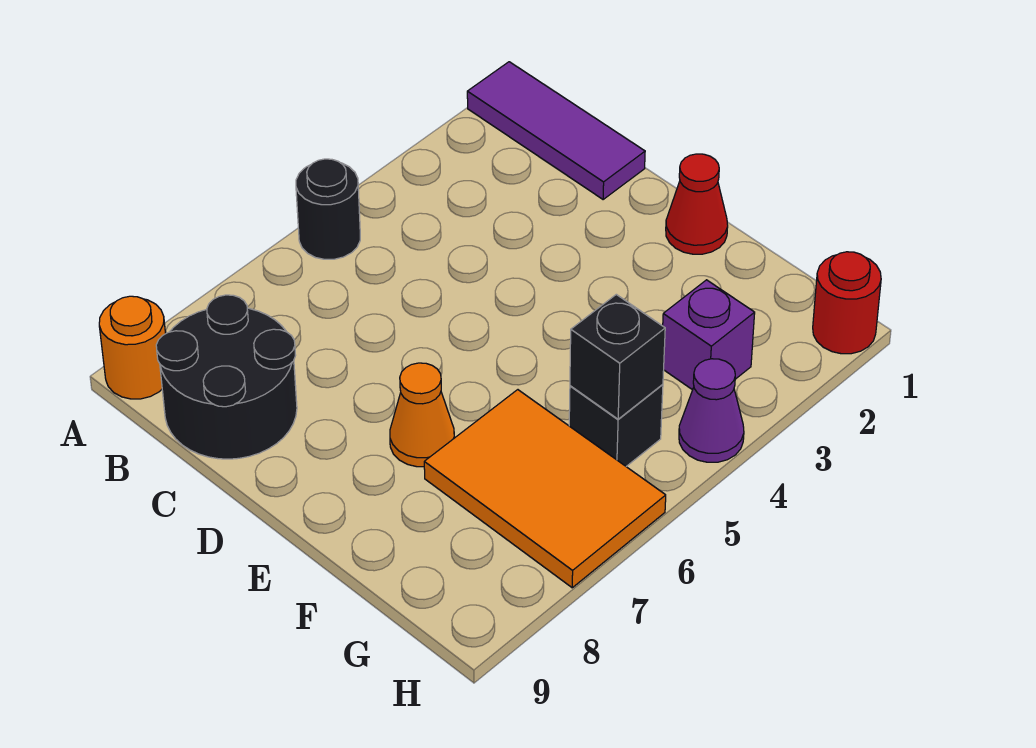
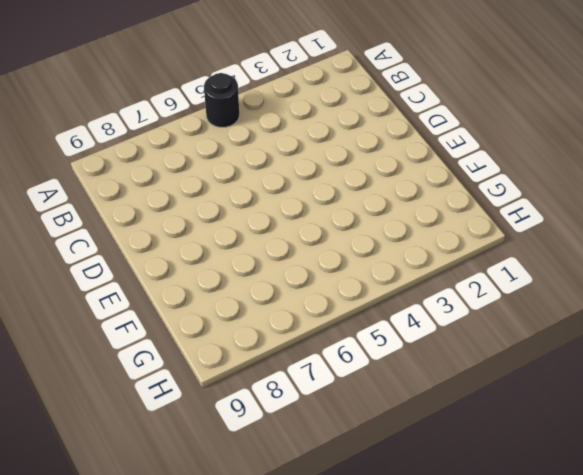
none -> purple tile A1:C1 level 1
none -> orange round brick A9 level 1
none -> black round brick B8:C9 level 1

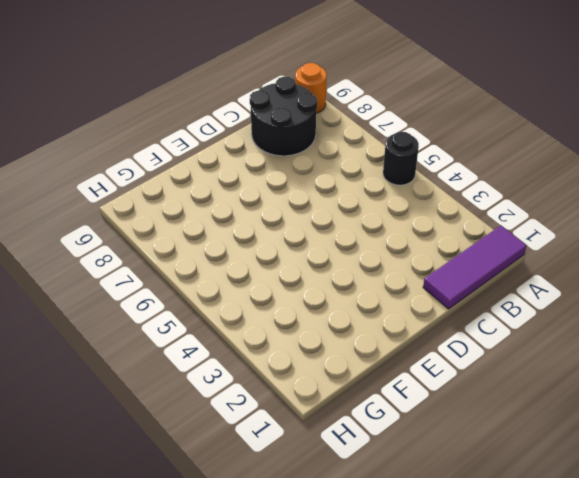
none -> red cone E1 level 1
none -> orange cone E7 level 1
none -> orange tile F6:H7 level 1

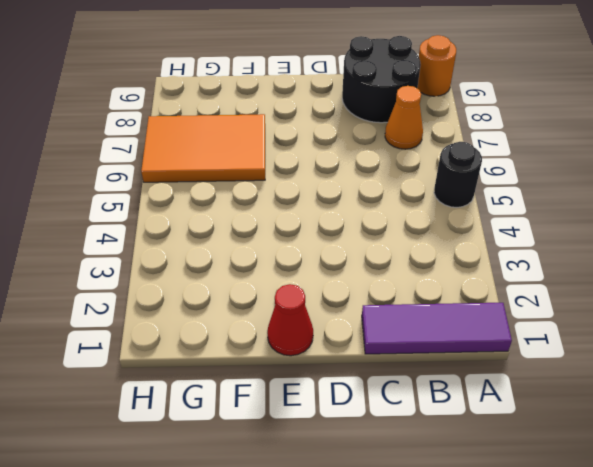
orange cone B7 level 1 -> orange cone E7 level 1
none -> purple brick G3 level 1
none -> black brick G5 level 1
none -> red round brick H1 level 1

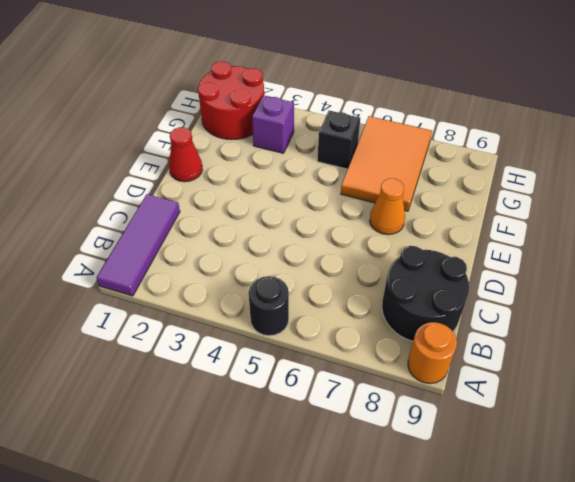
red round brick G1:H2 level 1 -> red round brick H1 level 1
none -> purple cone H4 level 1
none -> black brick G5 level 2

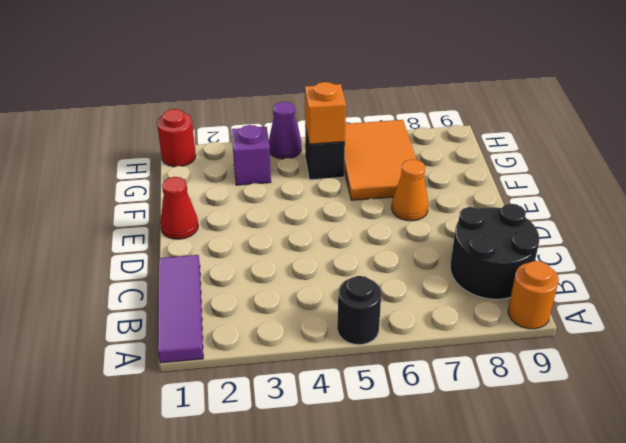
orange brick G5 level 2 -> black brick G5 level 2

